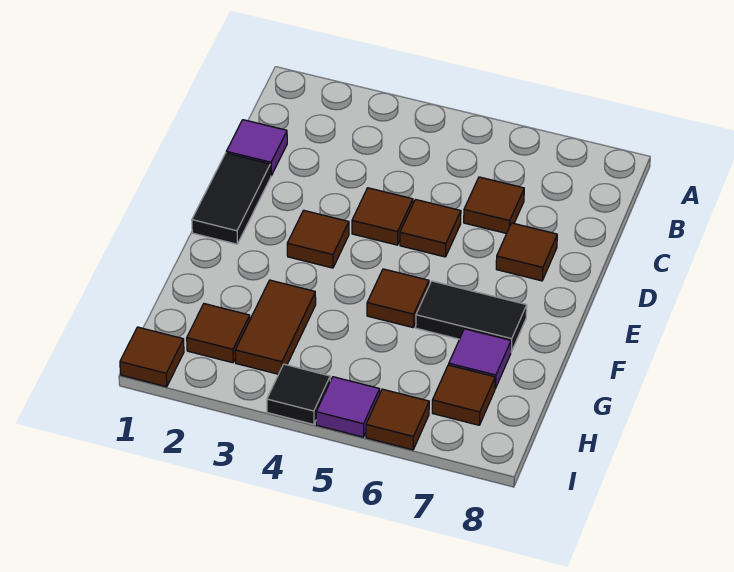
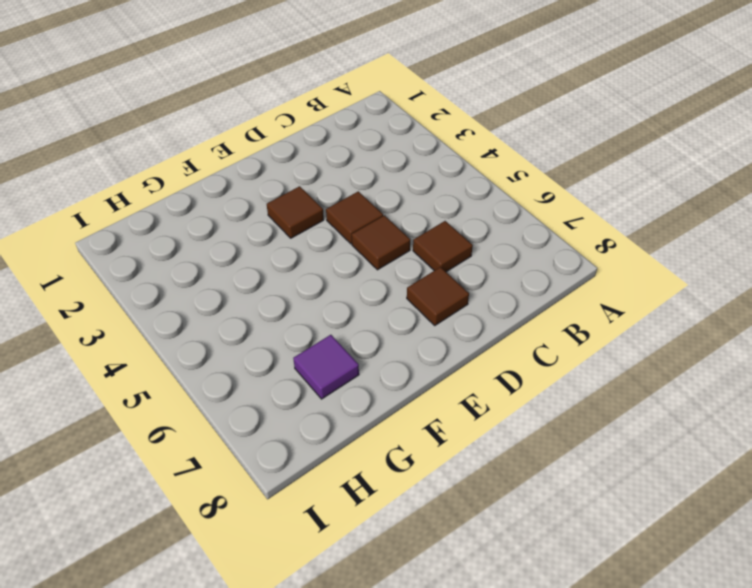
none -> purple tile C1 level 1
none -> black tile D1:E1 level 1
none -> brown tile F5 level 1

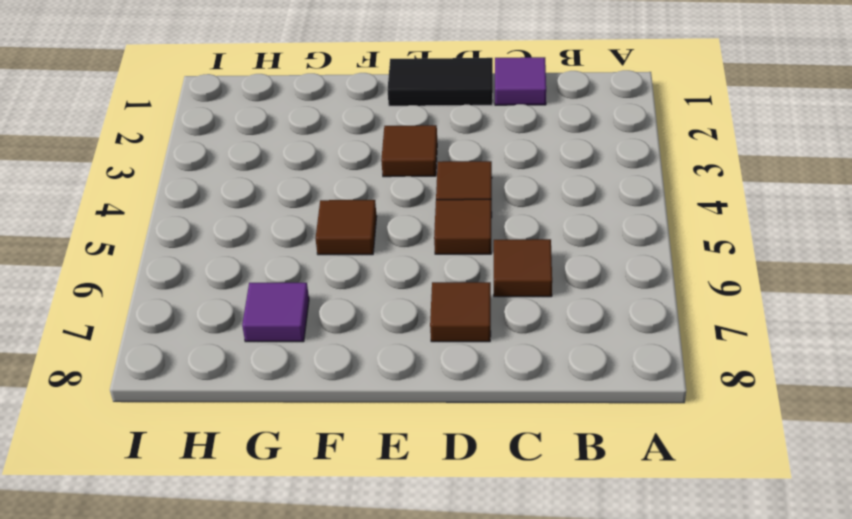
none -> black tile F6:F7 level 1
none -> brown tile G3:H3 level 1
none -> brown tile H2 level 1

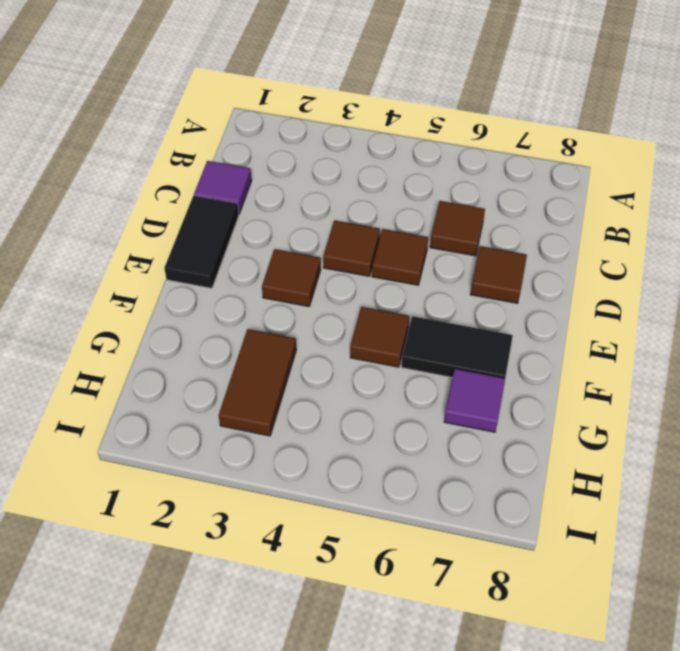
none -> brown tile H2 level 1
none -> brown tile H7 level 1
none -> brown tile I1 level 1

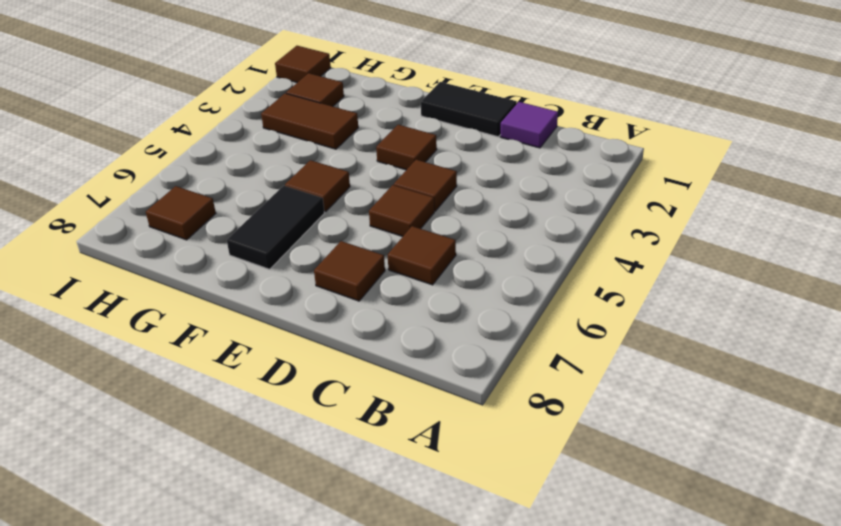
none -> purple tile G7 level 1
none -> black tile I4 level 1
none -> purple tile I5 level 1

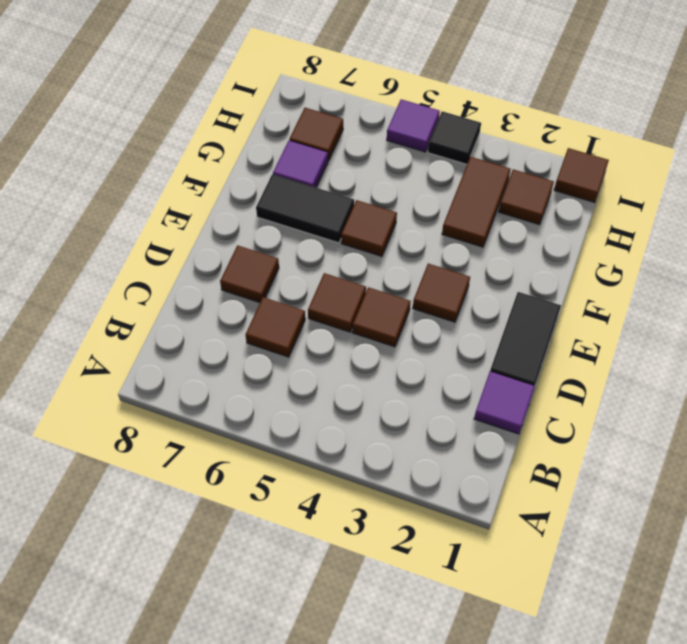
none -> brown tile I6 level 1

